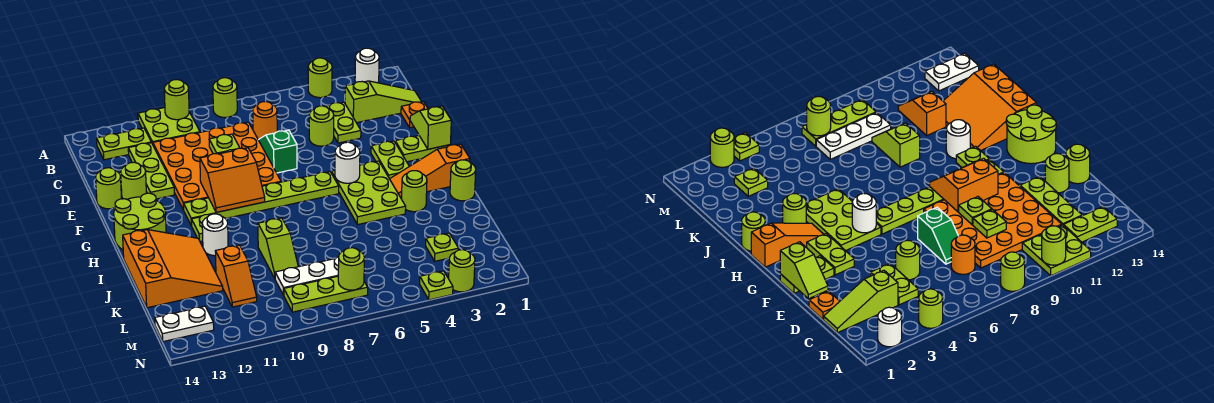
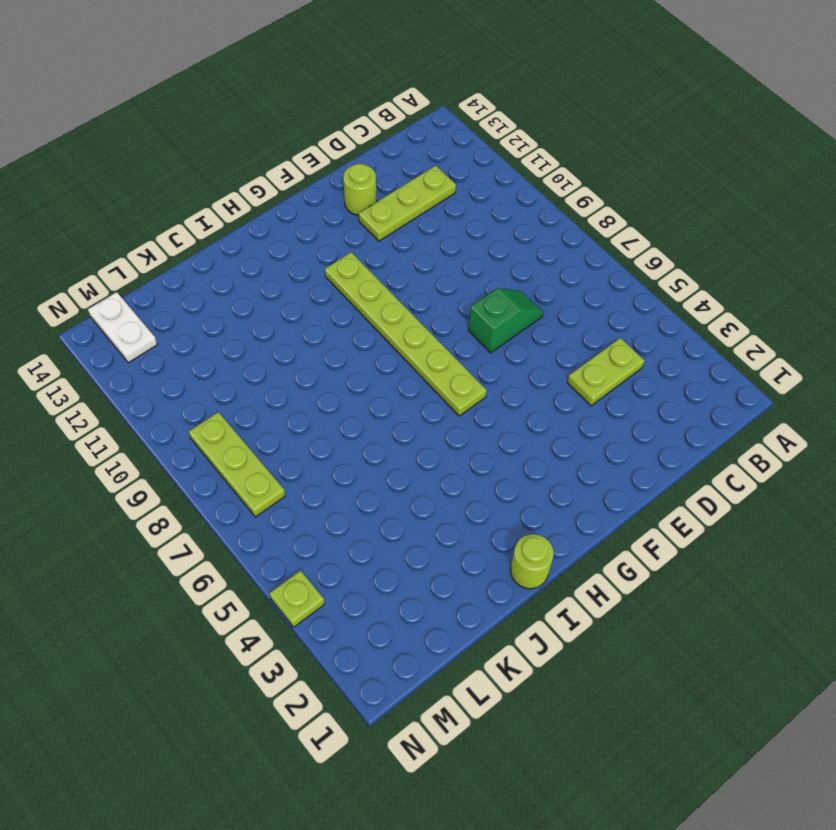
none -> white round brick A2 level 1
none -> lime round brick A4 level 1
none -> lime round brick A8 level 1
none -> lime plate A10:B11 level 1

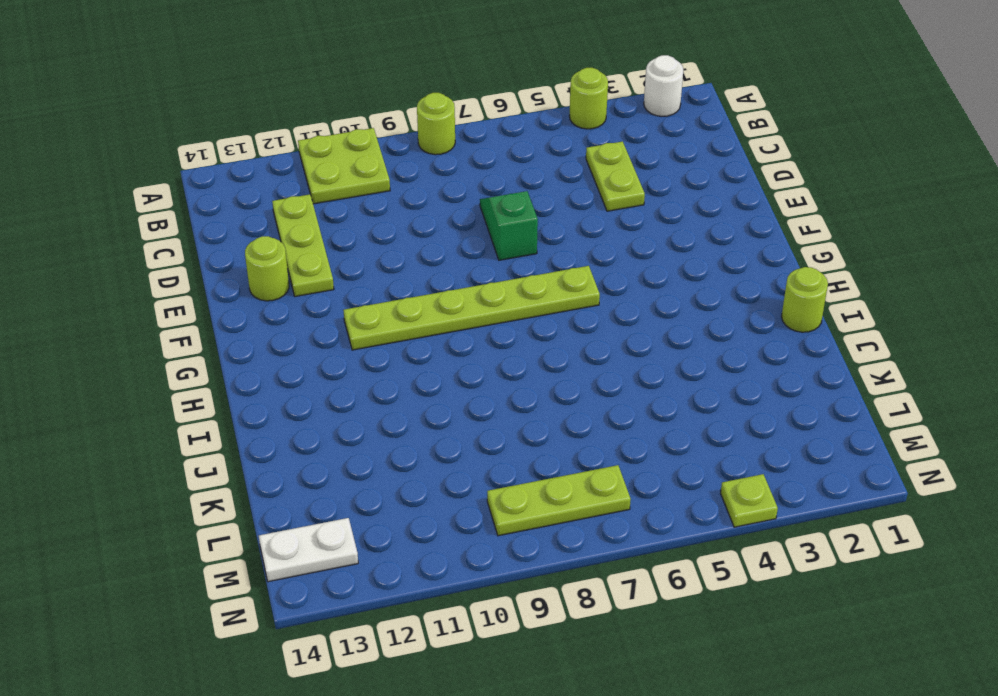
none -> lime plate B12:B13 level 1
none -> lime slope C1:C3 level 1 top 3
none -> orange round brick C7 level 1
none -> orange plate C8:F11 level 1

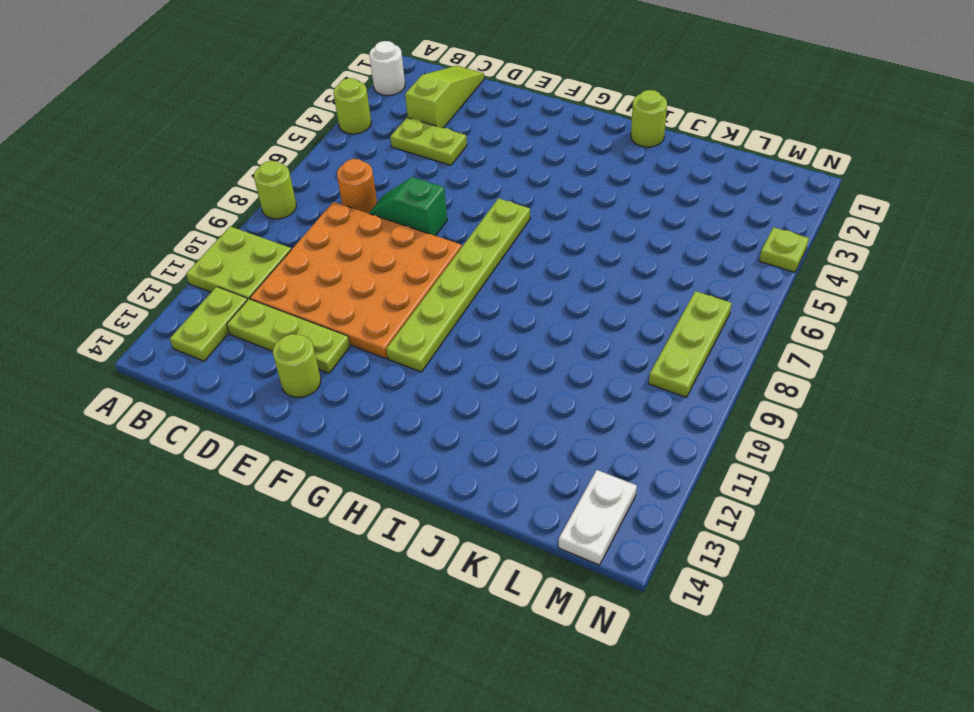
none -> orange plate D1 level 1
none -> lime round brick D5 level 1
none -> lime round brick E14 level 1
none -> lime plate F1:F2 level 1

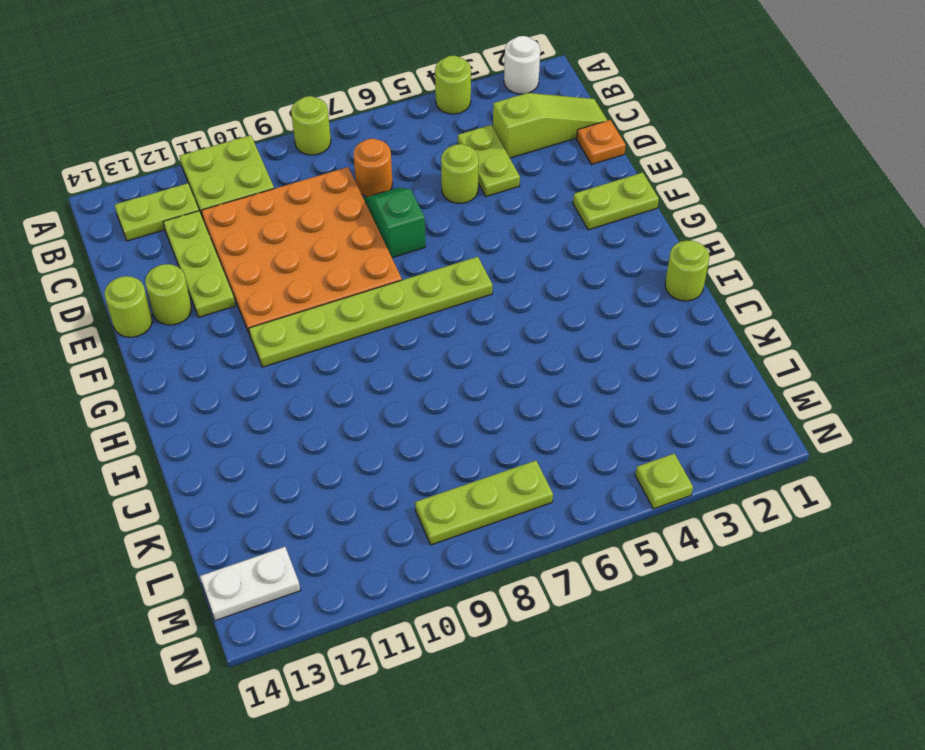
none -> lime plate F3:G3 level 1
none -> lime plate G4:I5 level 1
none -> lime round brick G13:H14 level 1
none -> orange slope H1:H3 level 1 top 1

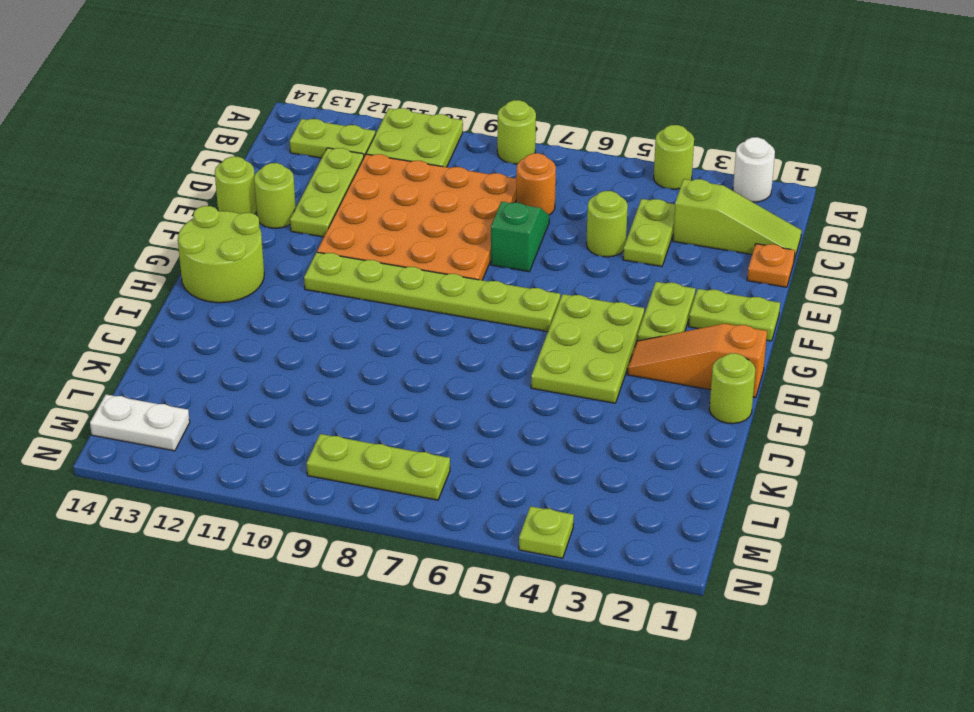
none -> lime plate H11 level 1
none -> lime round brick I3 level 1
none -> white round brick I11 level 1
none -> orange slope I12:K14 level 1 top 14

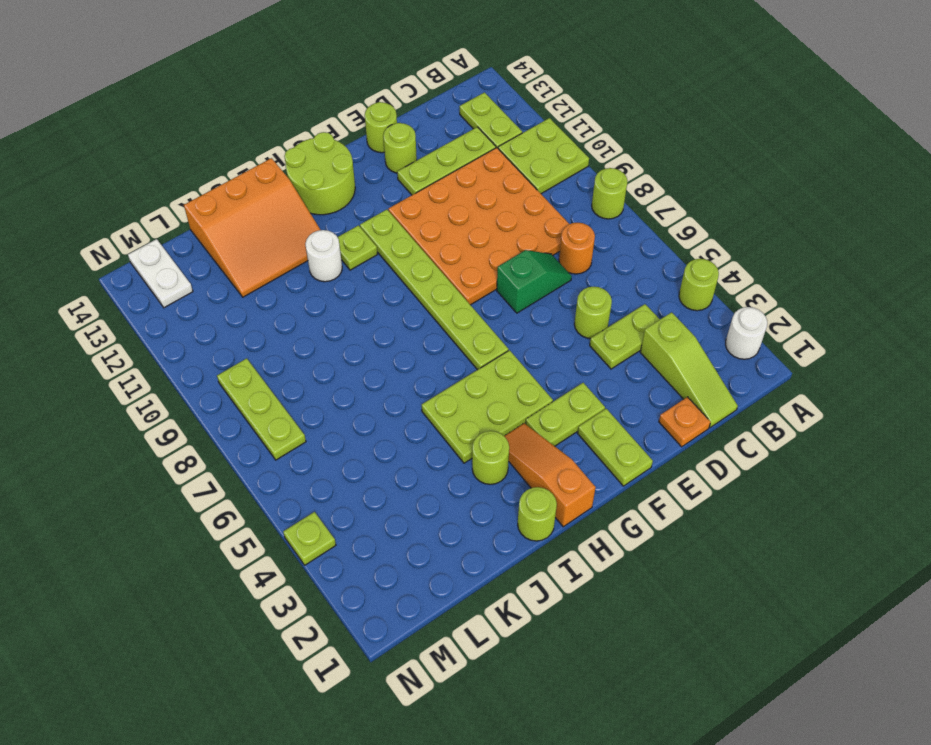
none -> lime slope J9:K9 level 1 top J
none -> orange slope K11:L11 level 1 top K
none -> lime plate L3 level 1
none -> white plate L7:L9 level 1

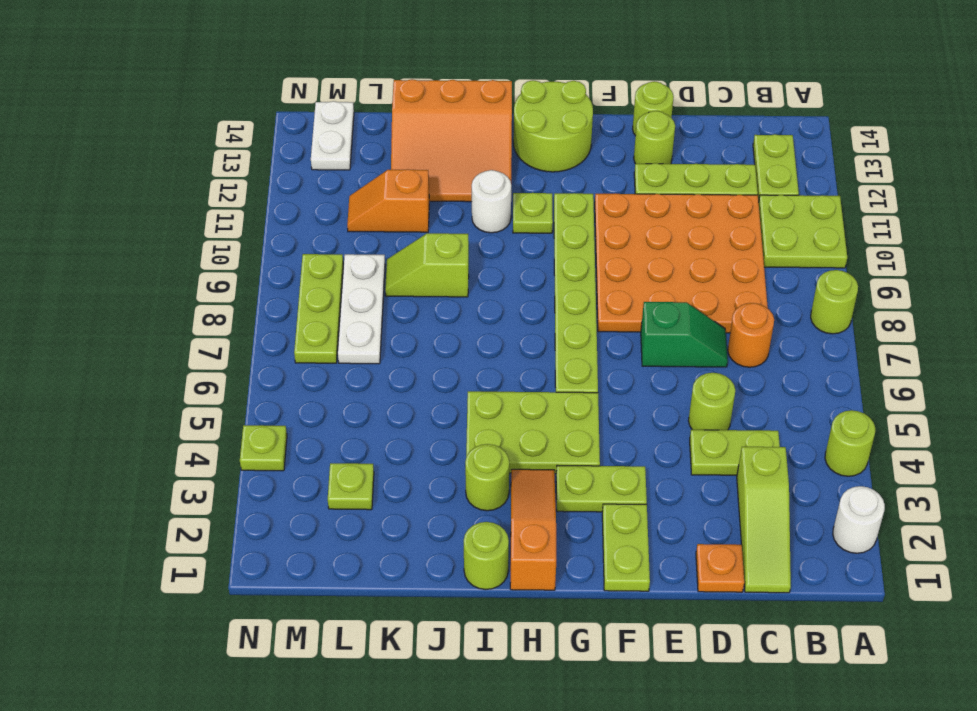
none -> lime round brick N3 level 1
none -> lime round brick A10 level 2
none -> lime plate D9 level 2
none -> lime slope E1:F1 level 2 top F

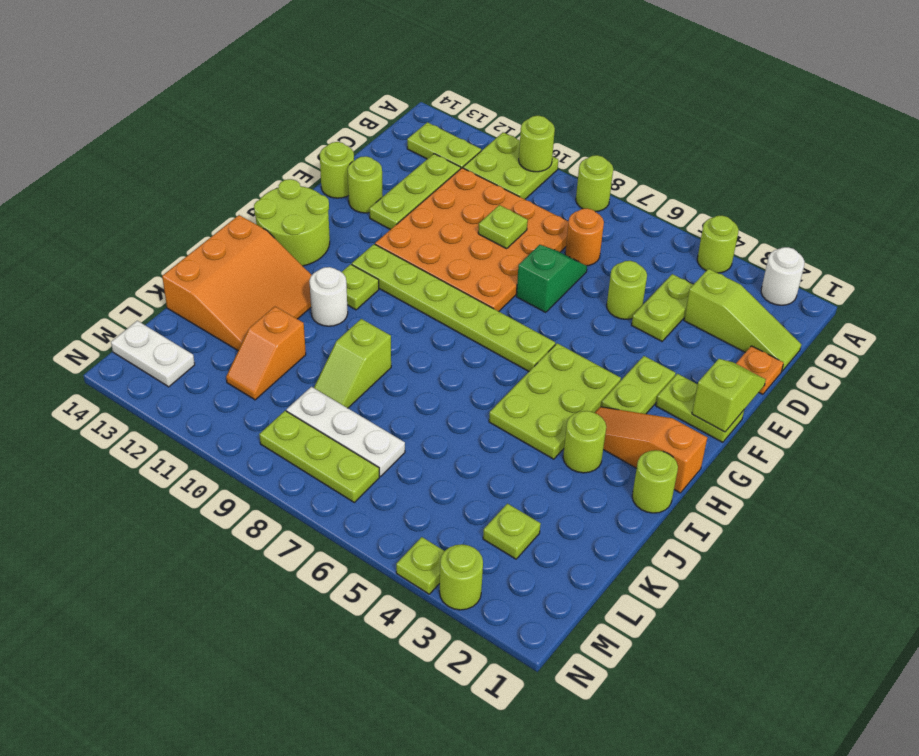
none -> lime plate E9 level 2
none -> orange slope F9:G10 level 2 top F
none -> white round brick G5 level 2
none -> lime round brick M7 level 2

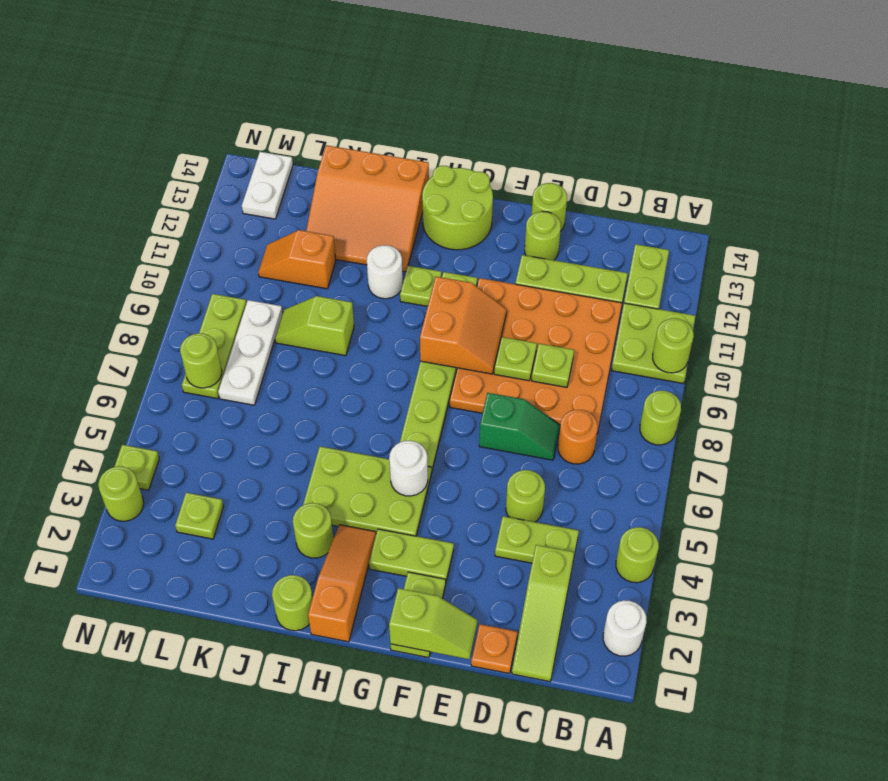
orange slope F9:G10 level 2 top G -> orange slope F9:G10 level 2 top F

